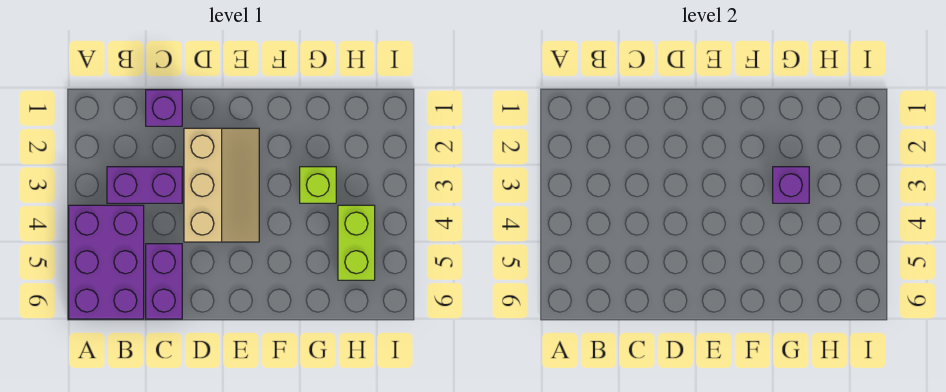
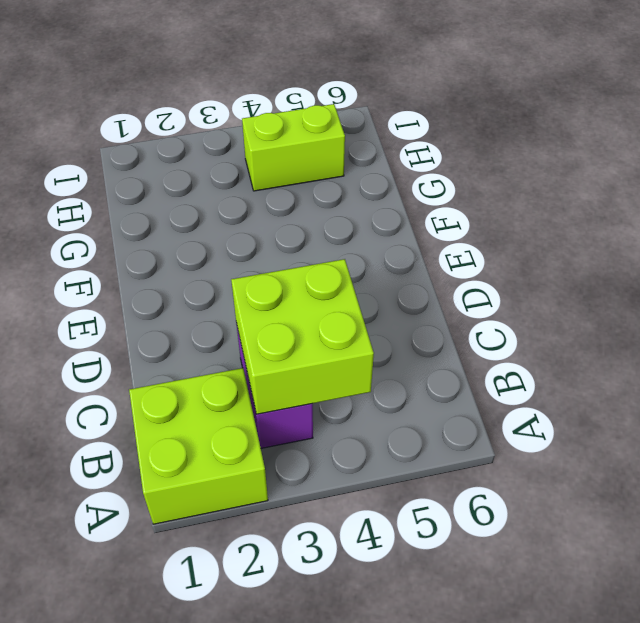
lime brick A1:B2 level 1 -> none
lime brick B3:C4 level 2 -> none
none -> purple brick A4:B6 level 1
none -> purple brick C1 level 1

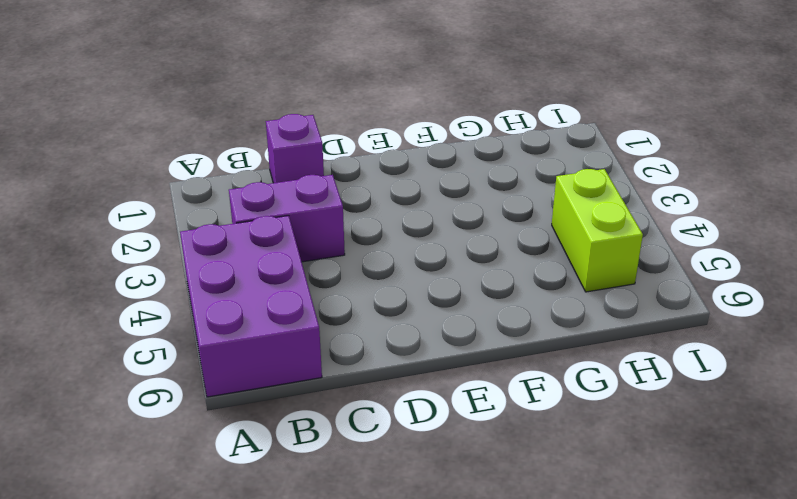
none -> purple brick C5:C6 level 1
none -> tan slope D2:E4 level 1 top D

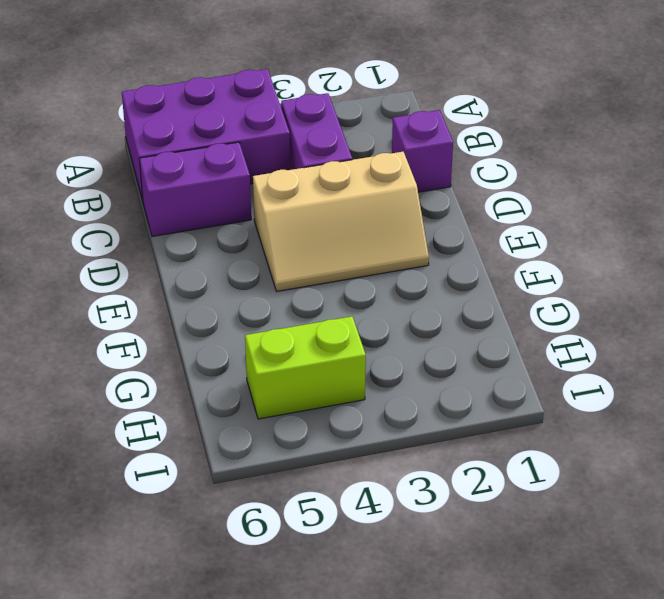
none -> lime brick G3 level 1
none -> purple brick G3 level 2

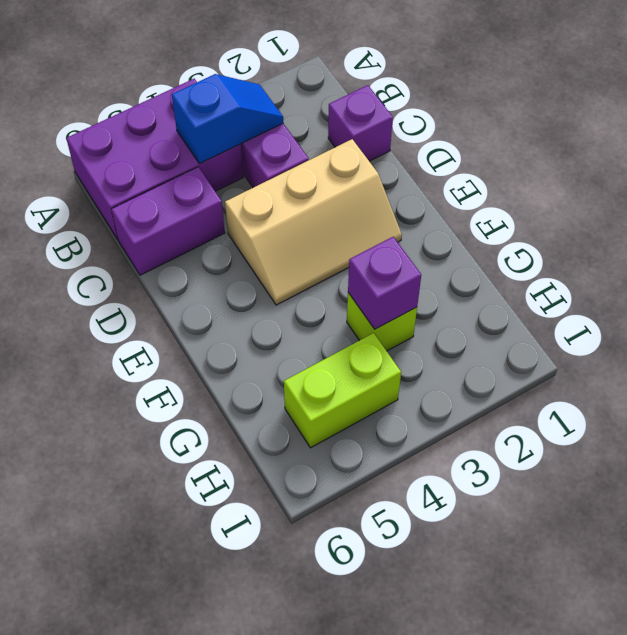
blue slope B3:B4 level 2 top 4 -> none

